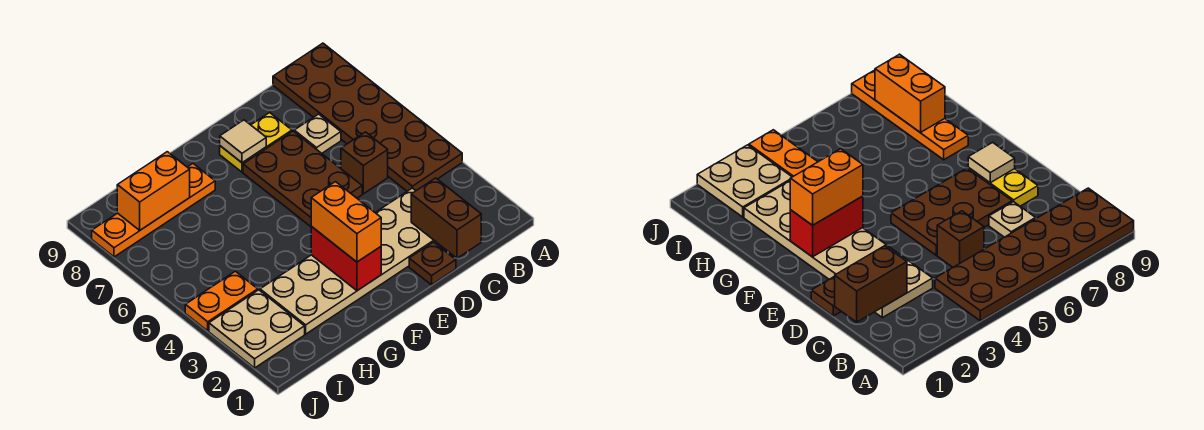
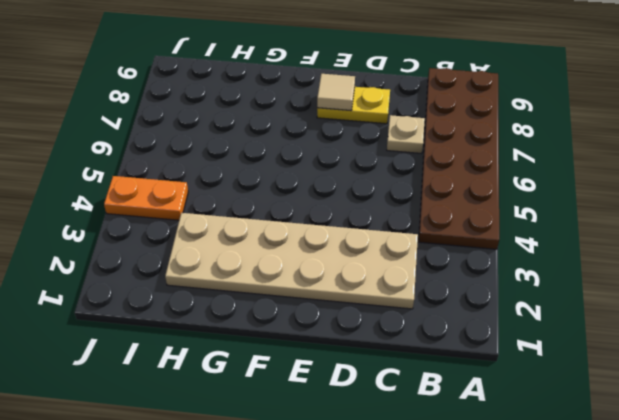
none -> brown brick C5 level 1
none -> brown plate D1 level 1
none -> brown plate D5:E7 level 1

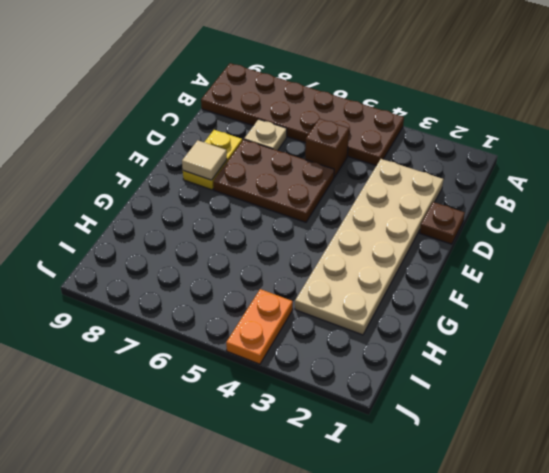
none -> orange plate G8:J8 level 1
none -> tan plate I2:J3 level 1
none -> brown brick C1:C2 level 2

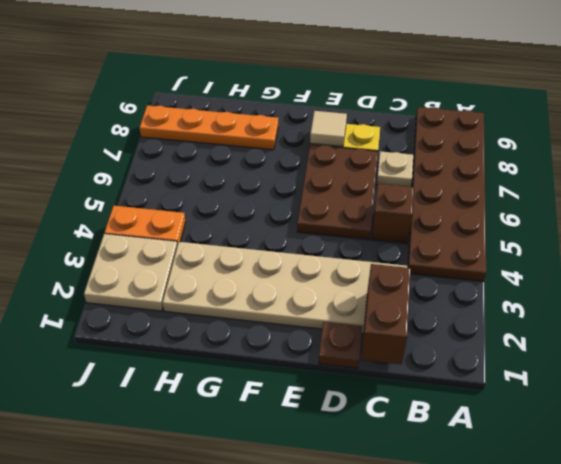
none -> red brick F2:F3 level 2
none -> orange brick H8:I8 level 2
none -> orange brick F2:F3 level 3

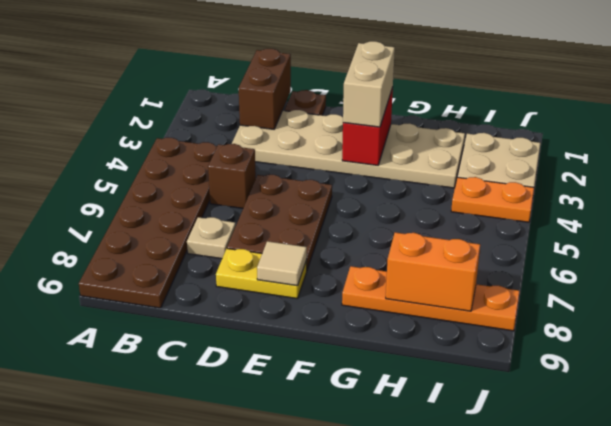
tan brick F2:F3 level 3 -> orange brick F2:F3 level 3

